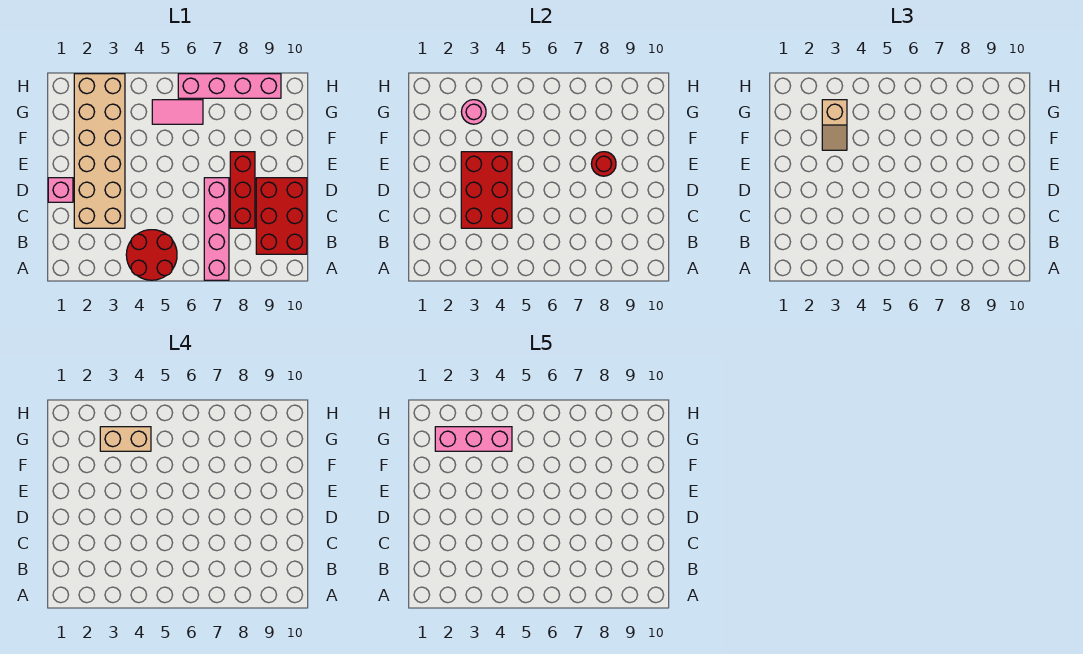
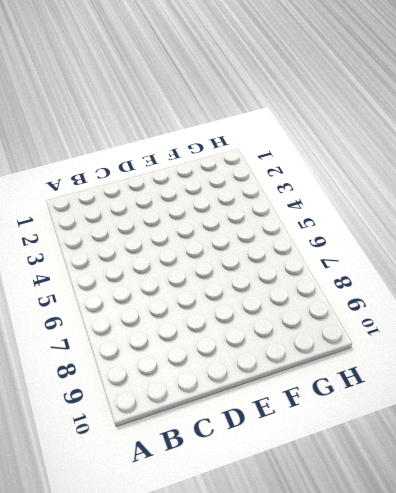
none -> red round brick A4:B5 level 1
none -> pink brick A7:D7 level 1
none -> red brick B9:D10 level 1

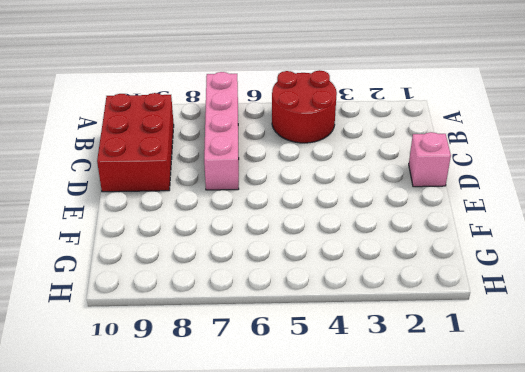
none -> tan brick C2:H3 level 1
none -> red brick C8:E8 level 1
none -> pink tile G5:G6 level 1

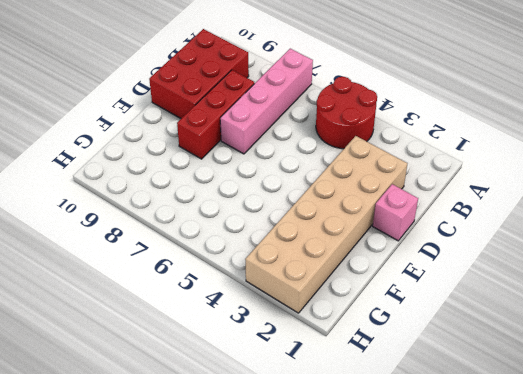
none -> pink tile G5:G6 level 1
none -> pink brick H6:H9 level 1
none -> red brick C3:E4 level 2

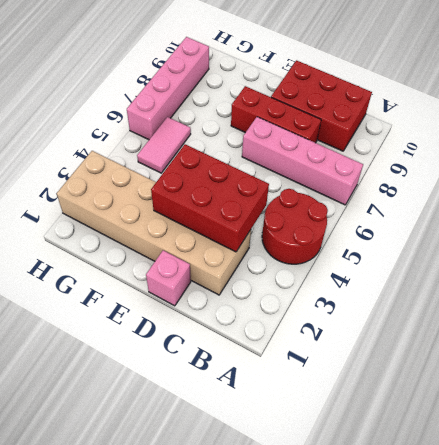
none -> red round brick E8 level 2
none -> pink round brick G3 level 2
none -> tan slope F3:G3 level 3 top G

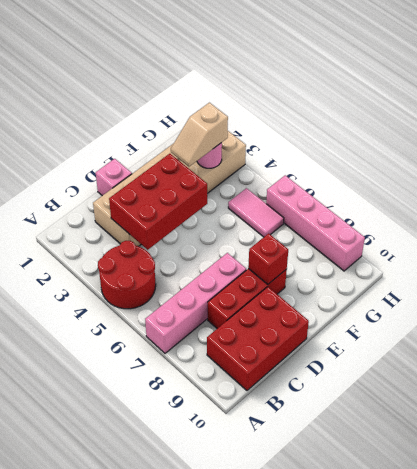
red brick E8 level 2 -> red round brick E8 level 2
none -> tan brick G3:G4 level 4
none -> pink brick G2:G4 level 5

